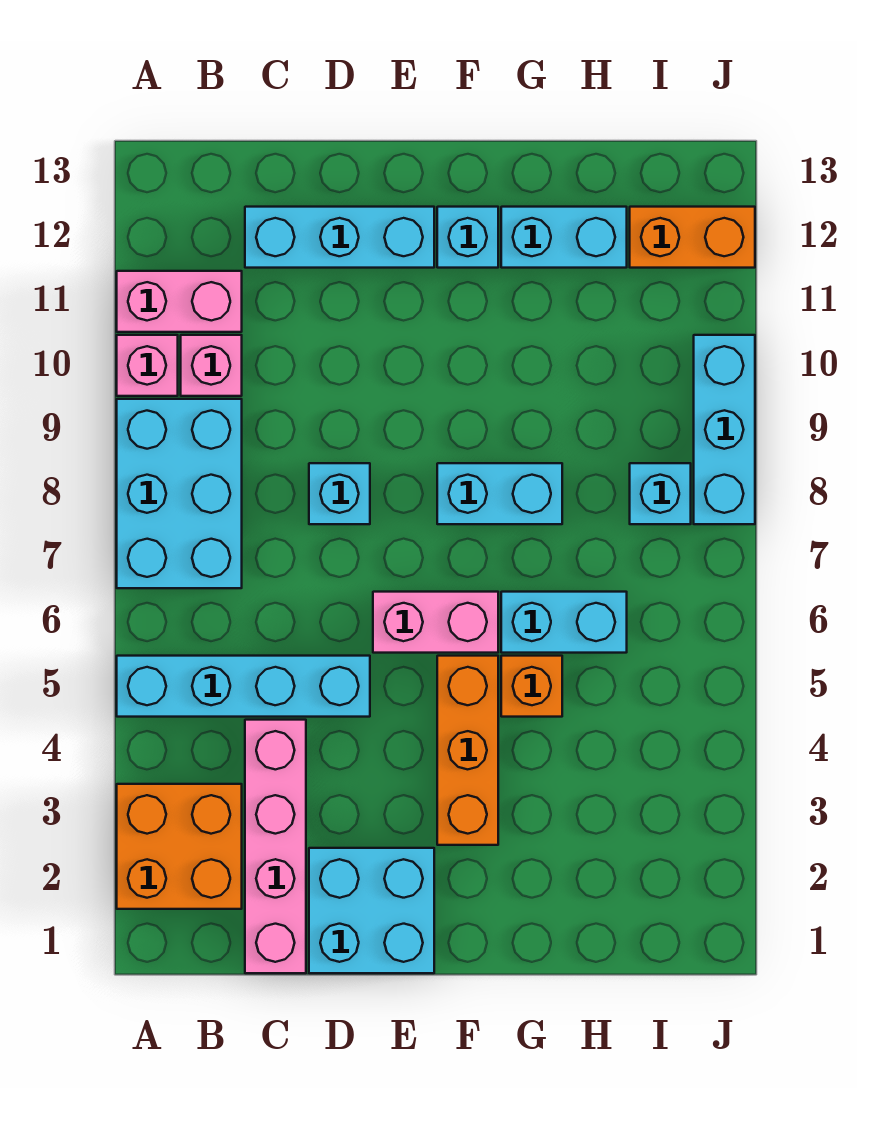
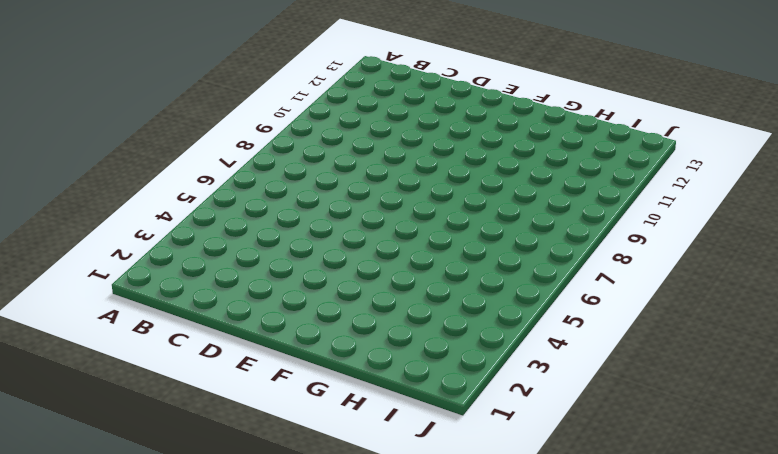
none -> orange brick A2:B3 level 1
none -> cyan brick A5:D5 level 1
none -> cyan brick A7:B9 level 1

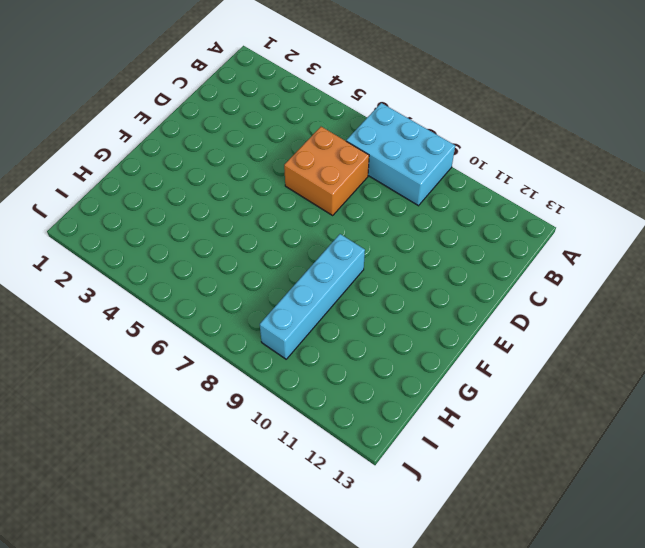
orange brick C6:D7 level 1 -> orange brick A2:B3 level 1
cyan brick F9:I9 level 1 -> cyan brick A5:D5 level 1
none -> pink brick A10 level 1
none -> pink brick A11:B11 level 1
none -> pink brick B10 level 1

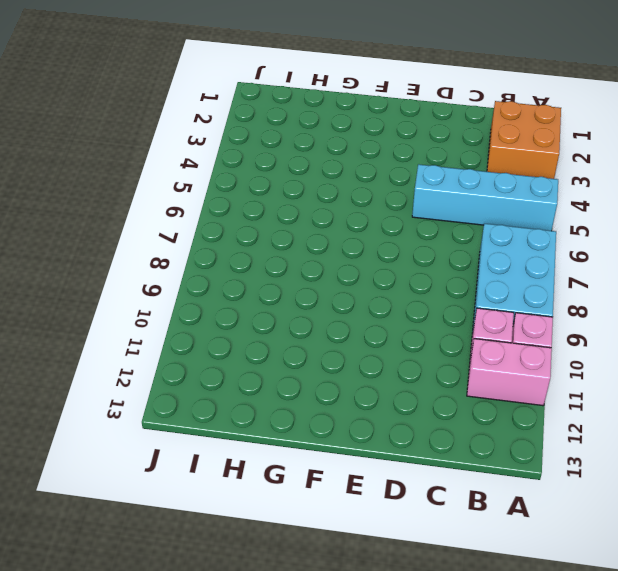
none -> pink brick C1:C4 level 1
none -> cyan brick C12:E12 level 1
none -> cyan brick D1:E2 level 1

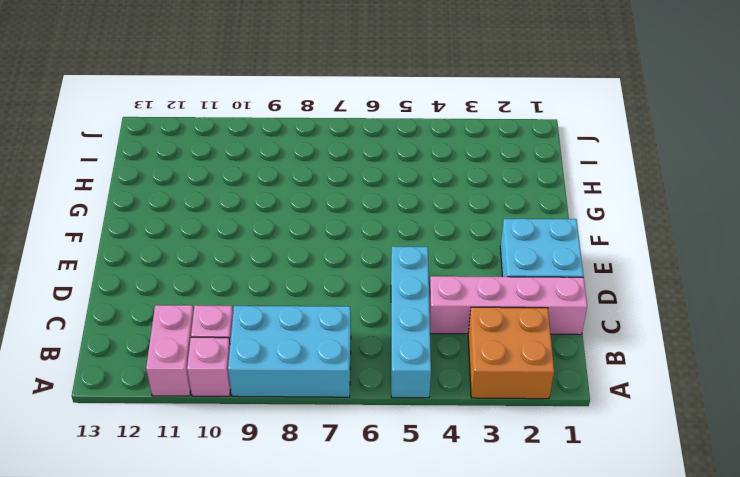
none -> cyan brick C12:E12 level 1
none -> cyan brick D8 level 1
none -> pink brick E6:F6 level 1

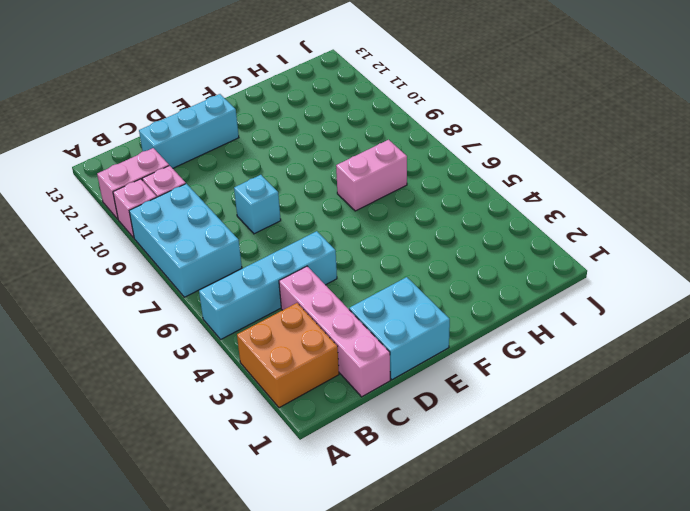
pink brick G7:H7 level 1 -> pink brick E6:F6 level 1
none -> orange brick F3:F5 level 1
none -> cyan brick F8:G8 level 1
none -> cyan brick F12 level 1

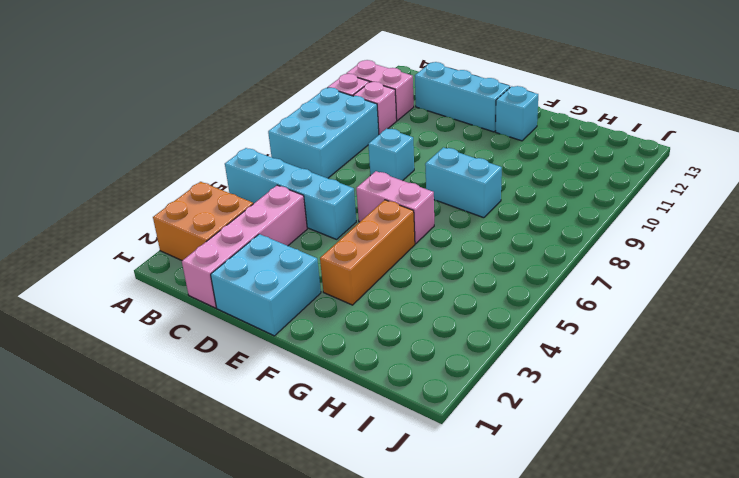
none -> orange brick G5 level 1
none -> cyan brick G6:H6 level 1
none -> cyan brick G12:H12 level 1

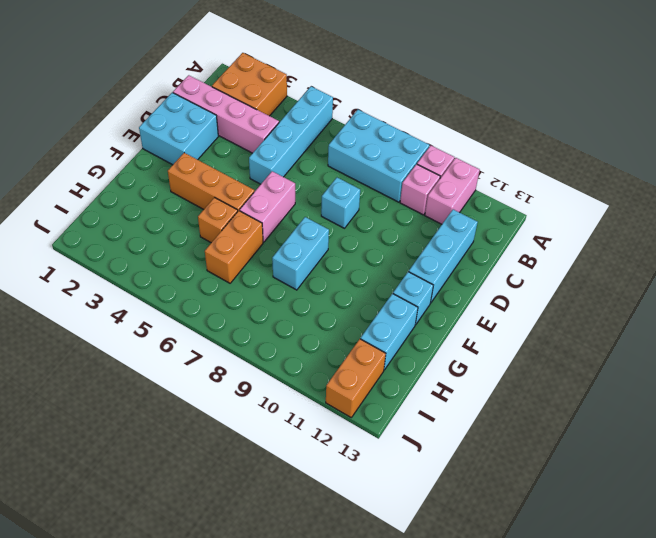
orange brick G6:H6 level 1 -> cyan brick G6:H6 level 1
none -> cyan brick I8 level 1
none -> cyan brick J8:J10 level 1

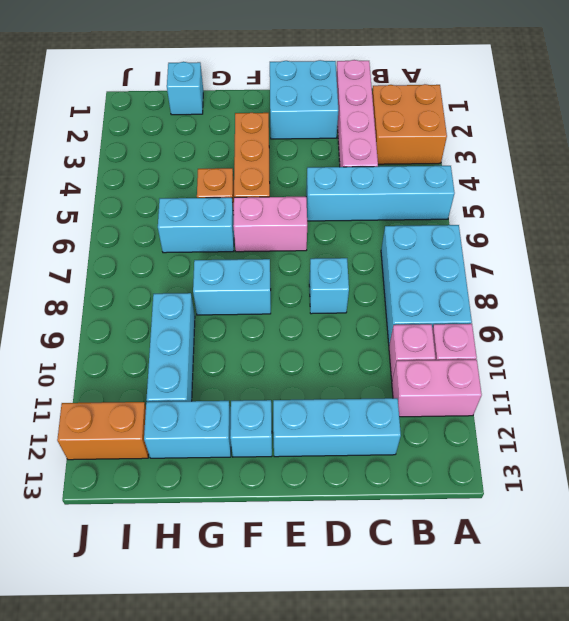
cyan brick H1 level 1 -> cyan brick I8 level 1
cyan brick H9:H11 level 1 -> cyan brick J8:J10 level 1

